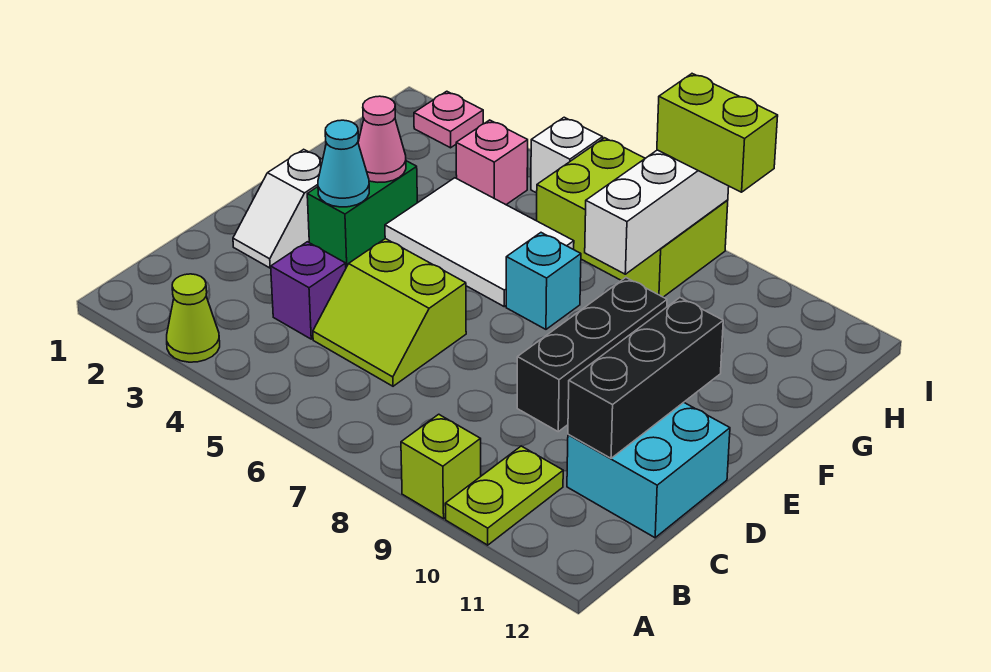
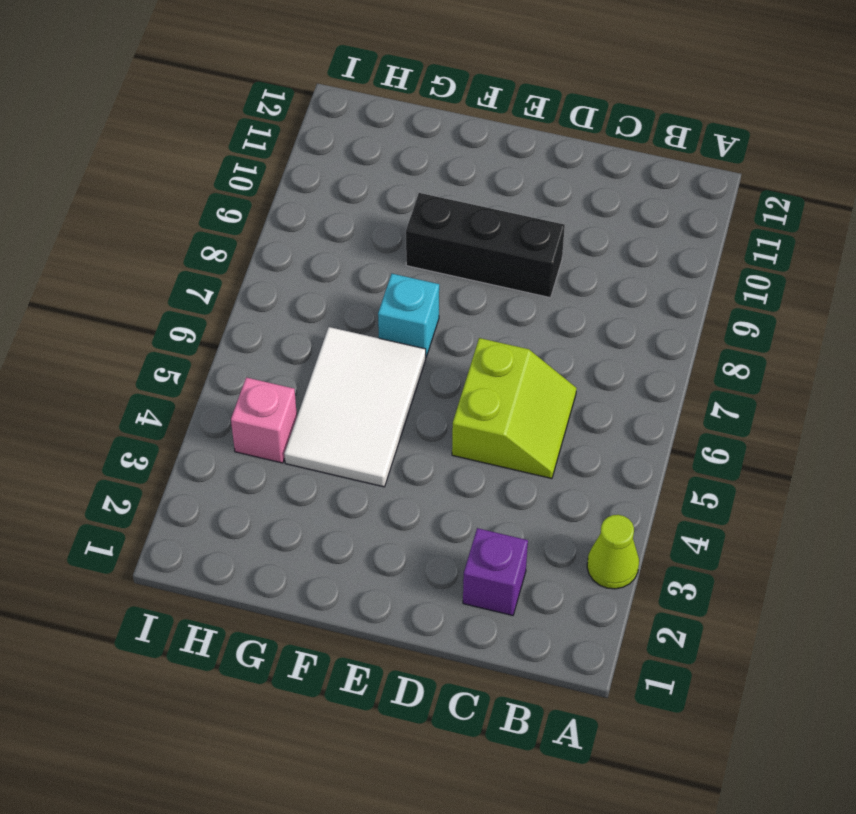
purple brick C2 level 1 -> purple brick C4 level 1
none -> lime brick A9 level 1
none -> lime plate A10:B10 level 1
none -> cyan brick C11:D12 level 1

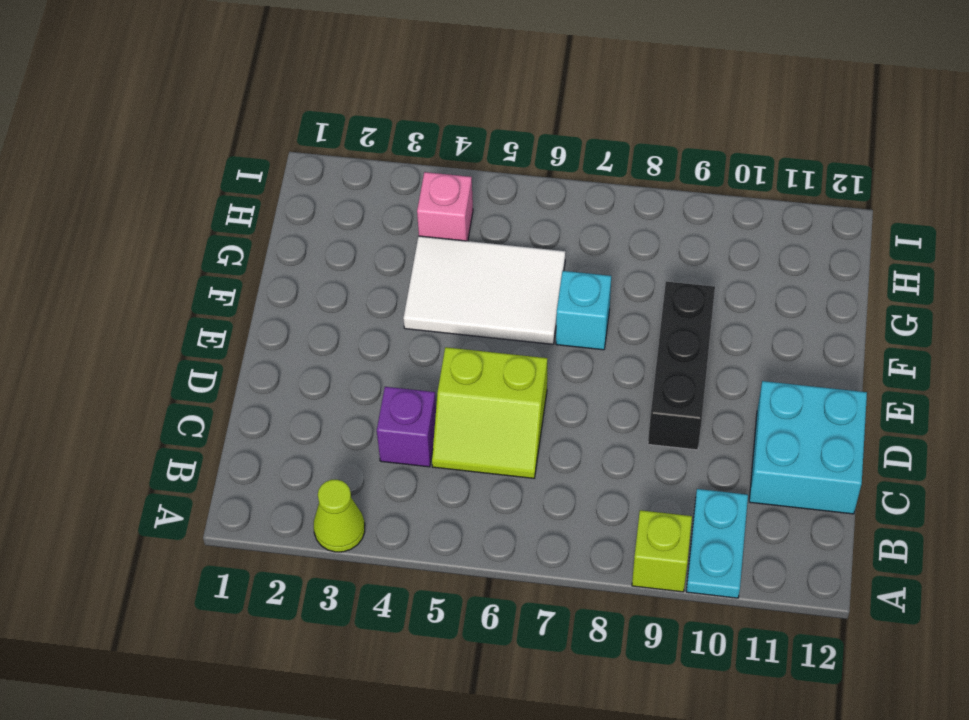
cyan plate A10:B10 level 1 -> lime plate A10:B10 level 1
none -> white slope D2:E2 level 1 top E
none -> green brick E3:F3 level 1
none -> lime brick H6:I8 level 1

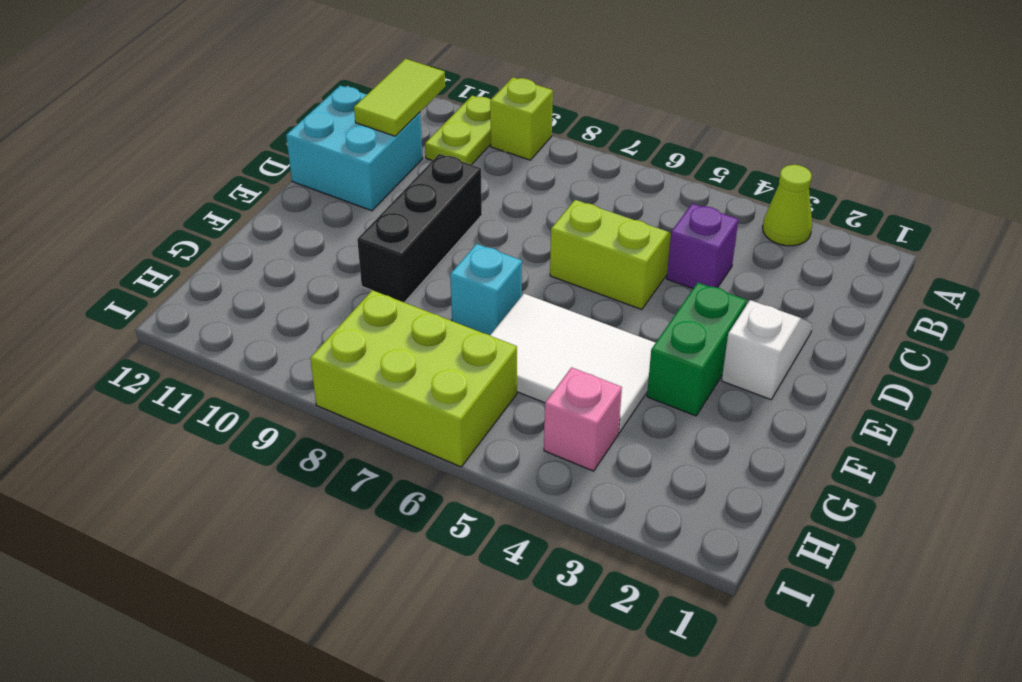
lime tile B11:C11 level 2 -> black brick C11:E11 level 2
none -> pink plate I2 level 1
none -> white brick I5 level 1
none -> cyan cone E3 level 2

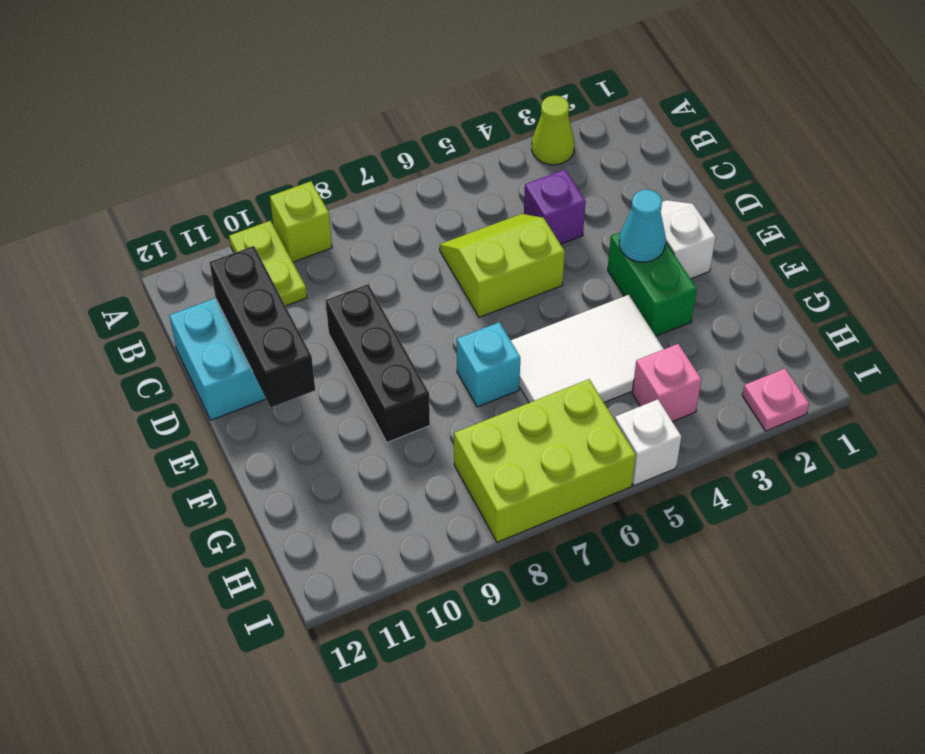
none -> pink cone F3 level 2
none -> white brick G8:I8 level 2
none -> lime brick I8:I9 level 3

